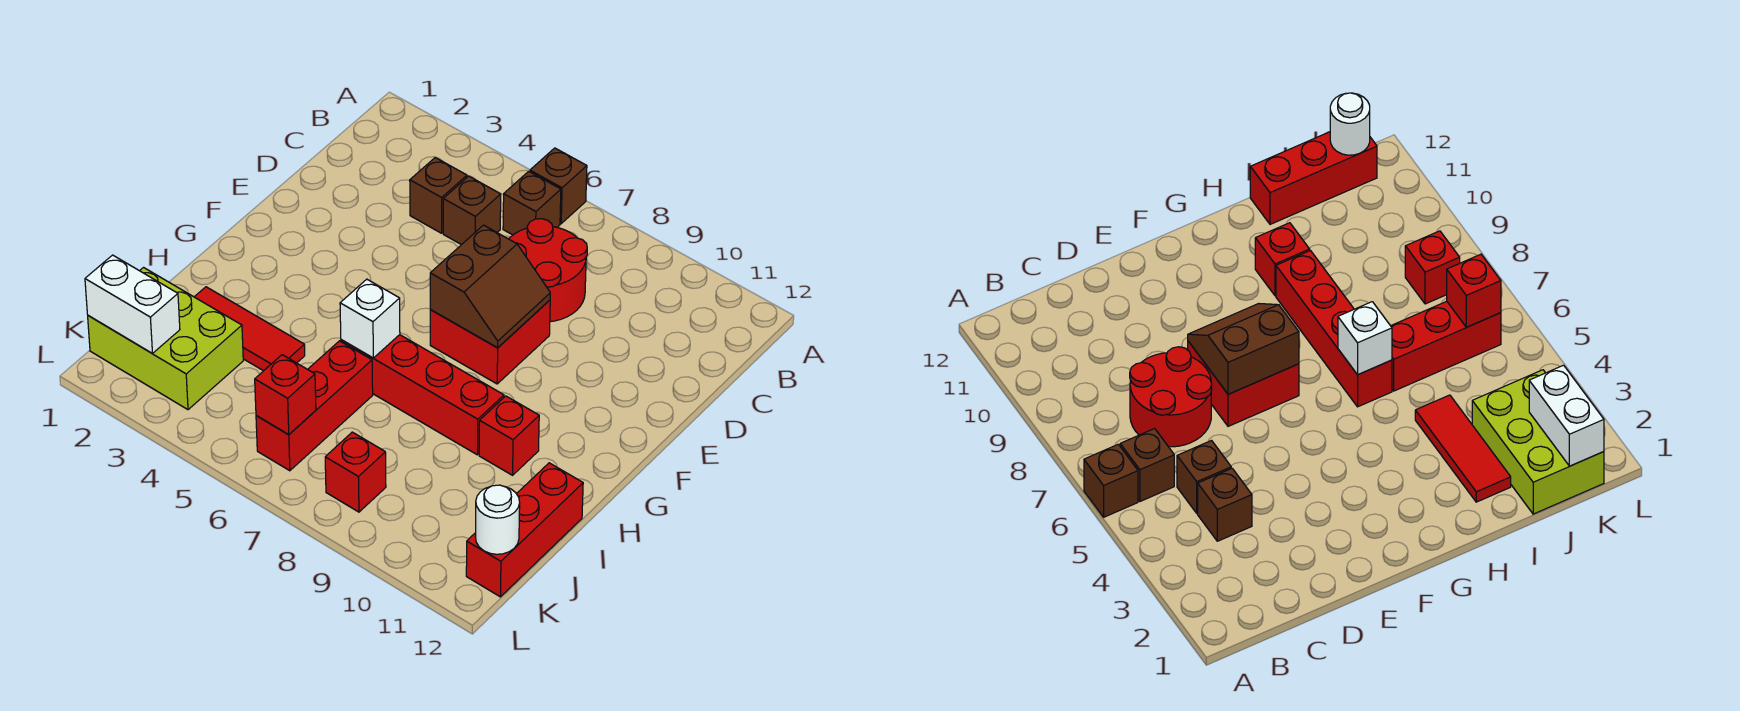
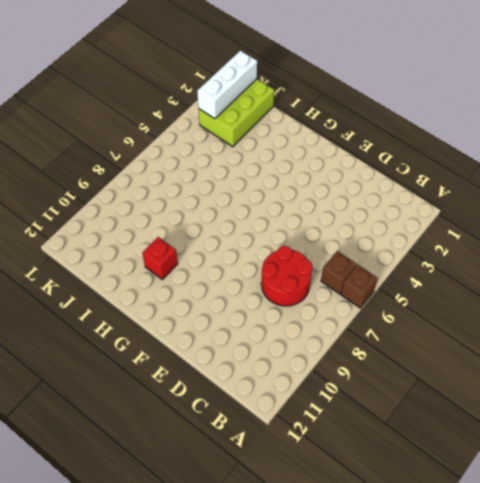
white brick K1:K3 level 2 -> white brick K1:K2 level 2
none -> brown brick C4 level 1
none -> brown brick C5 level 1
none -> red brick E7:F8 level 1

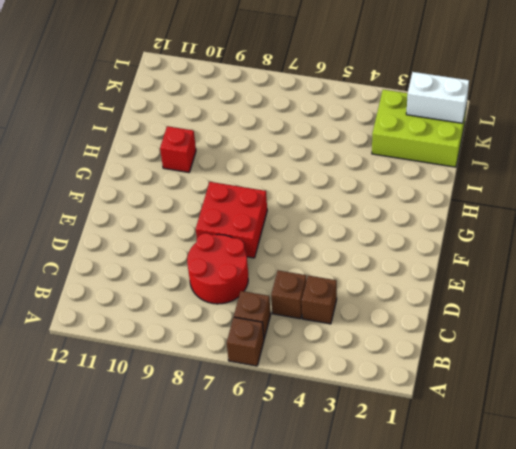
none -> red brick H6:H9 level 1
none -> red tile I2:I4 level 1
none -> red brick I6:K6 level 1

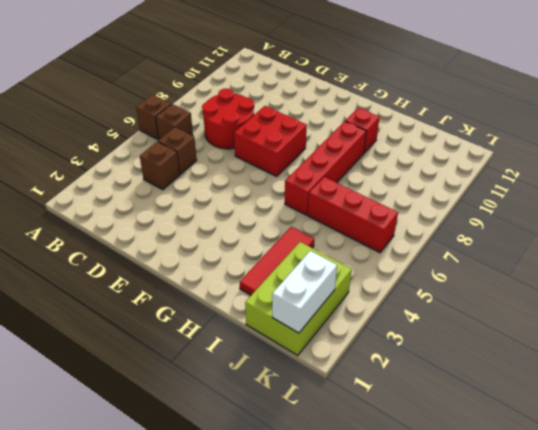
none -> red brick I12:K12 level 1
none -> red brick K8 level 1
none -> brown slope E7:F8 level 2 top 7

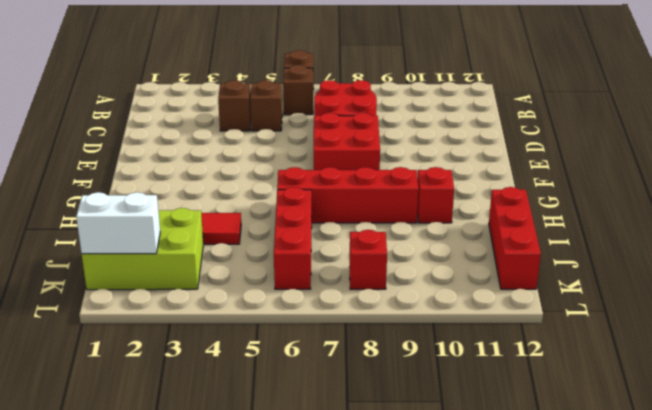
none -> brown slope E7:F8 level 2 top 7
none -> white brick H6 level 2
none -> red brick K6 level 2

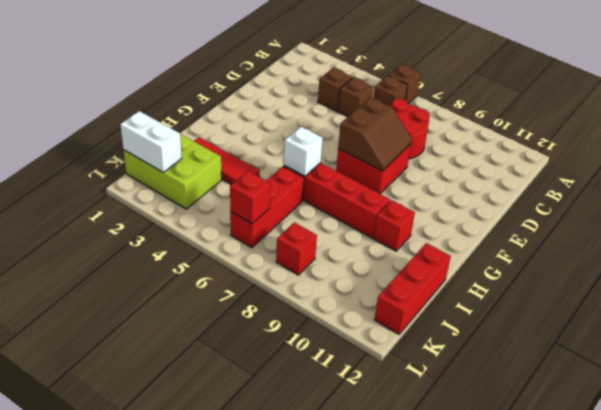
none -> white round brick K12 level 2

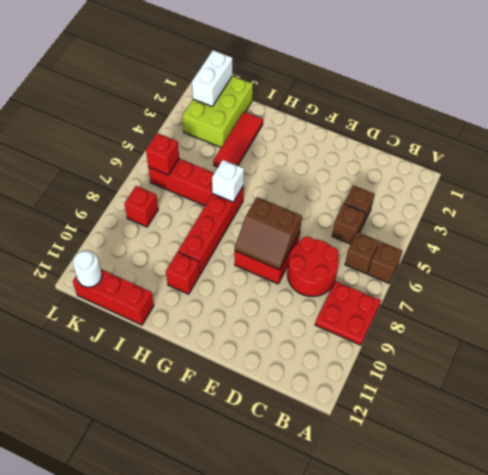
red plate A8:B9 level 1 -> none

